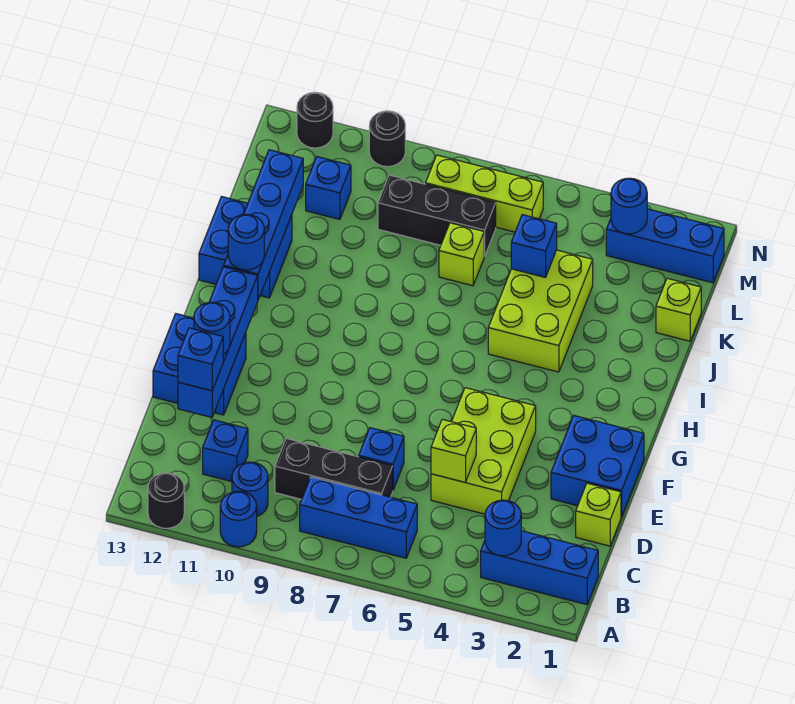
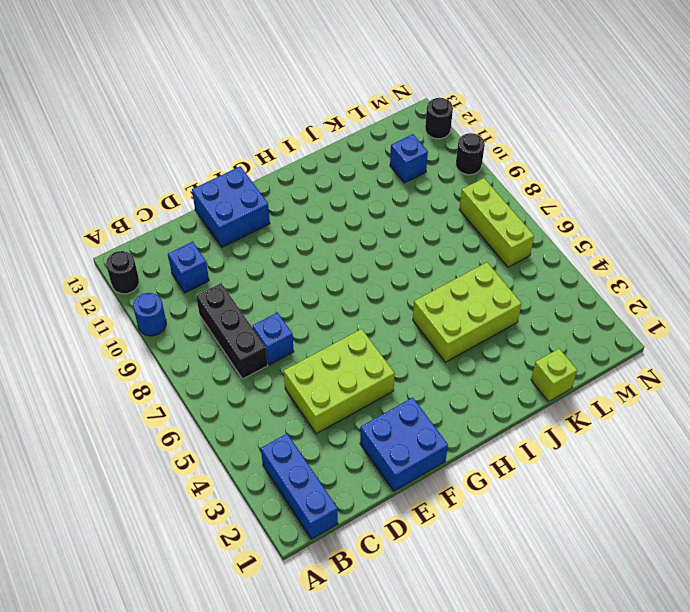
none -> blue brick B6:B8 level 1
none -> blue round brick B10 level 1
none -> lime brick D1 level 1
none -> blue brick I12:J13 level 1

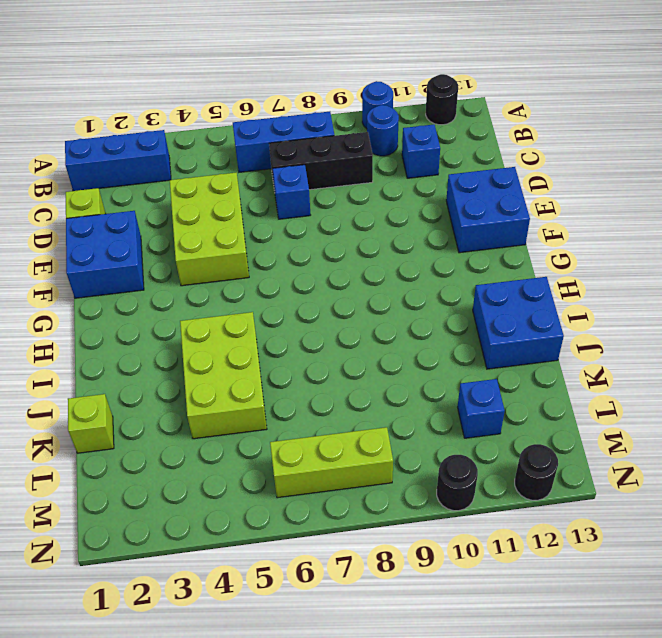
none -> lime brick K7 level 1
none -> black brick L7:L9 level 1
none -> blue brick M1:M3 level 1
none -> blue round brick B3 level 2

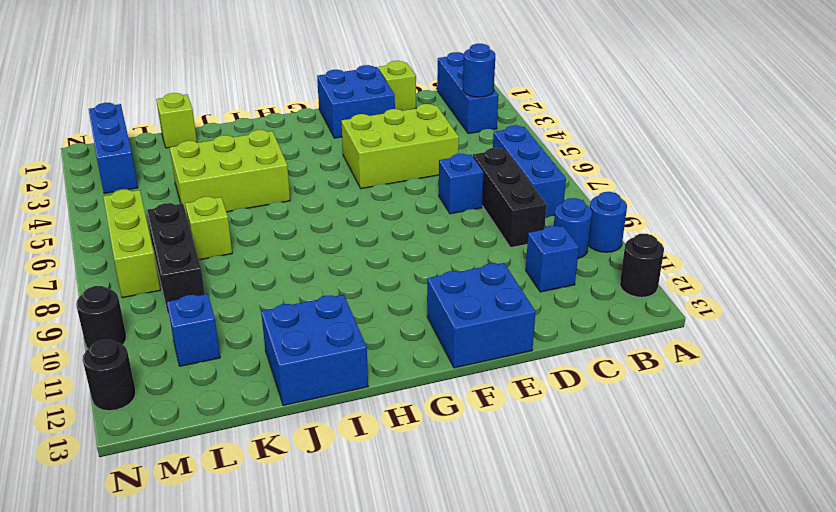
none -> lime brick D5 level 2
none -> blue brick D12:G12 level 2
none -> blue brick H12:K12 level 2
none -> blue brick K5 level 2

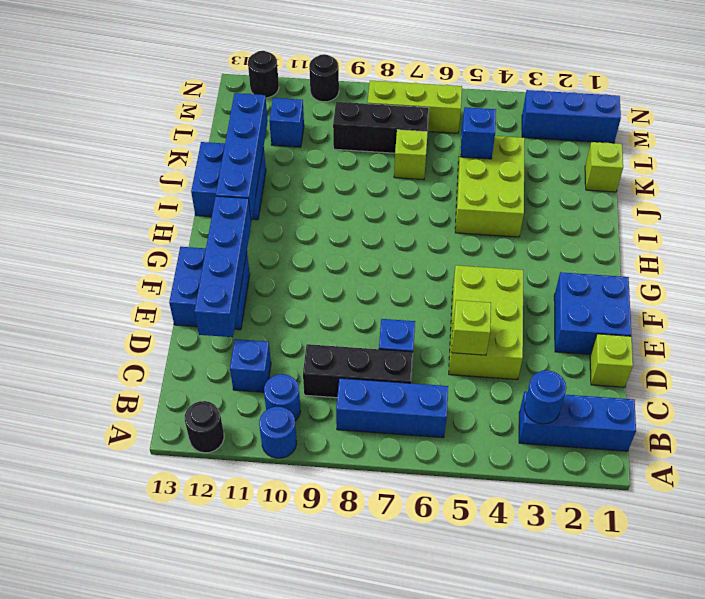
none -> blue round brick M3 level 2
none -> blue brick D12 level 3
none -> blue round brick E12 level 3
none -> blue round brick H12 level 3

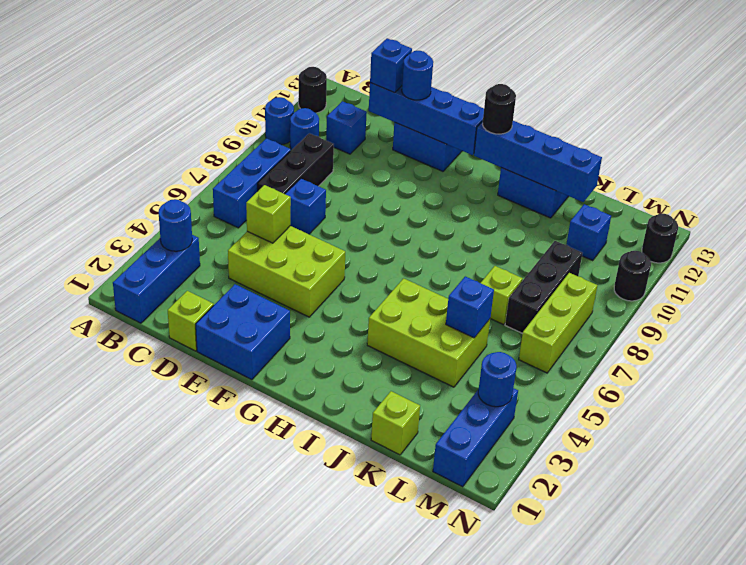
black round brick H12 level 3 -> blue round brick H12 level 3

